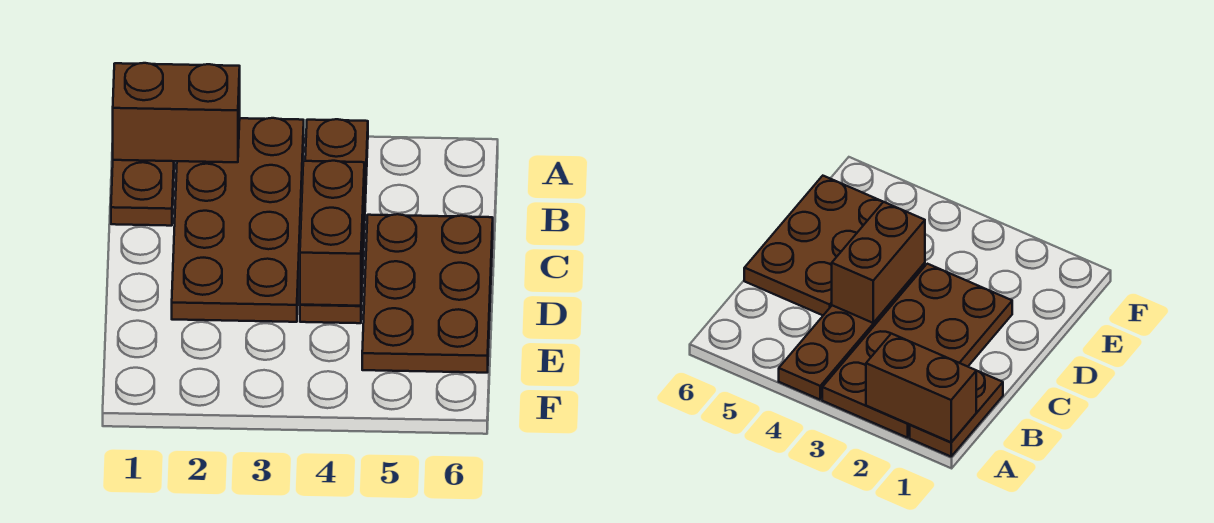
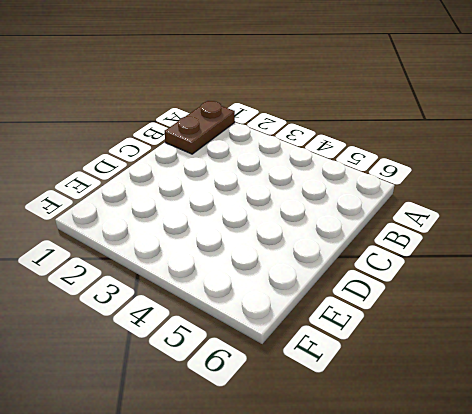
none -> brown plate A2:D3 level 1
none -> brown plate A4:D4 level 1

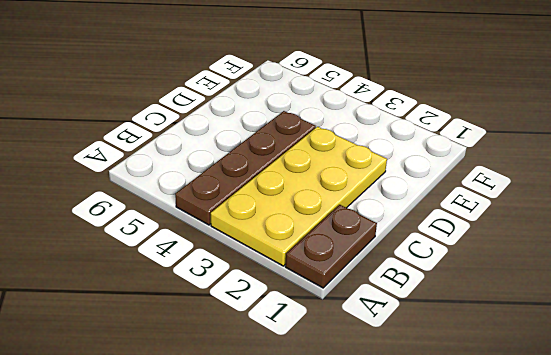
yellow plate A2:D3 level 1 -> brown plate A2:D3 level 1
none -> brown plate C5:E6 level 1
none -> brown brick A1:A2 level 2

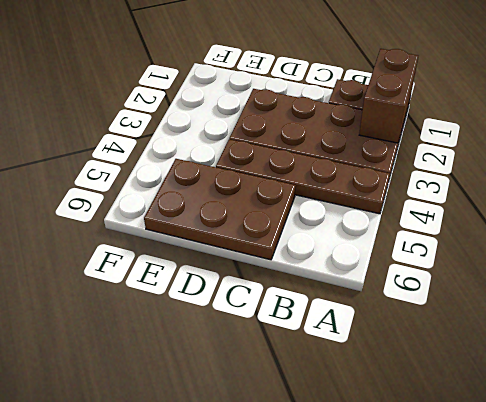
none -> brown brick C4:D4 level 2

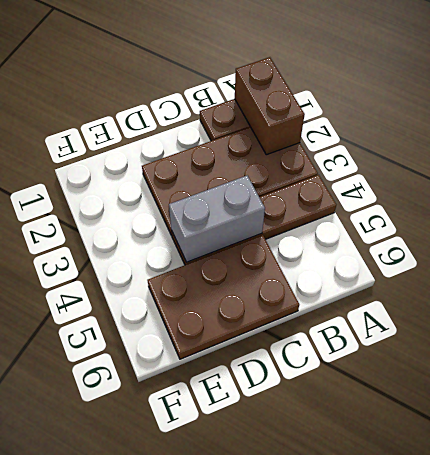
grey brick C4:D4 level 2 -> brown brick C4:D4 level 2

